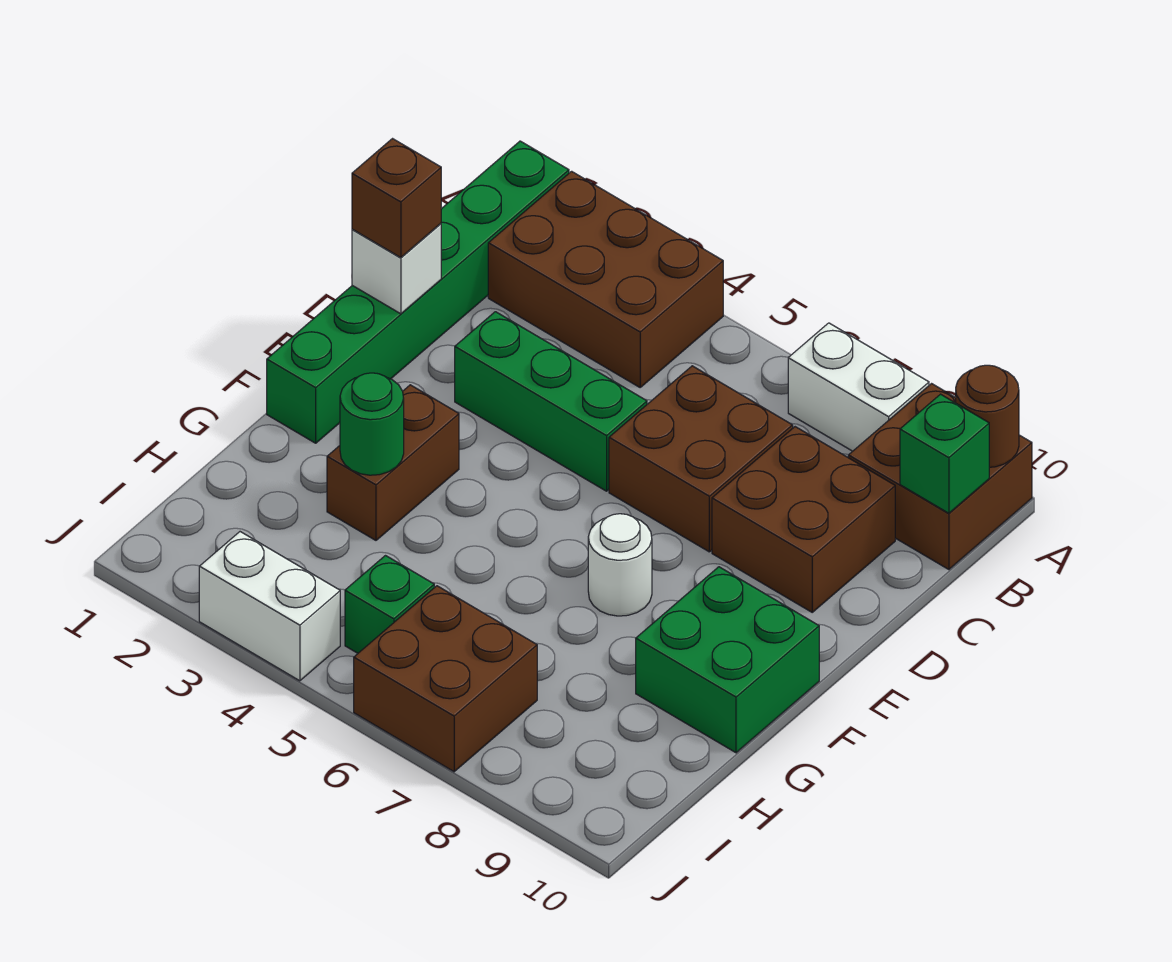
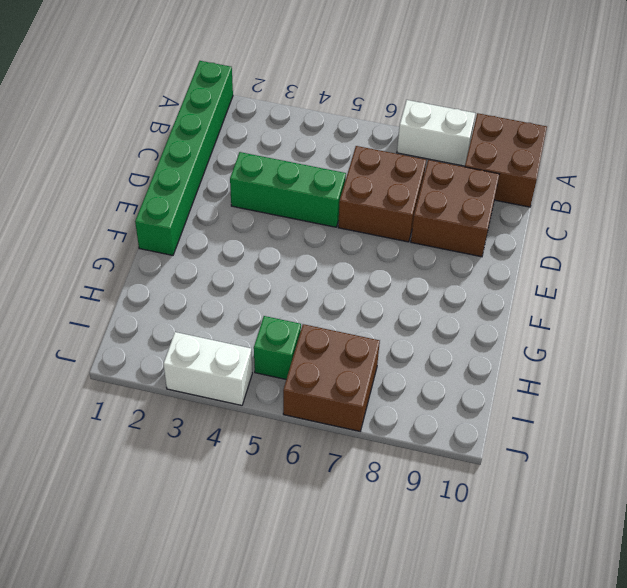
none -> brown brick A2:B4 level 1
none -> brown brick F3:G3 level 1
none -> white round brick F7 level 1

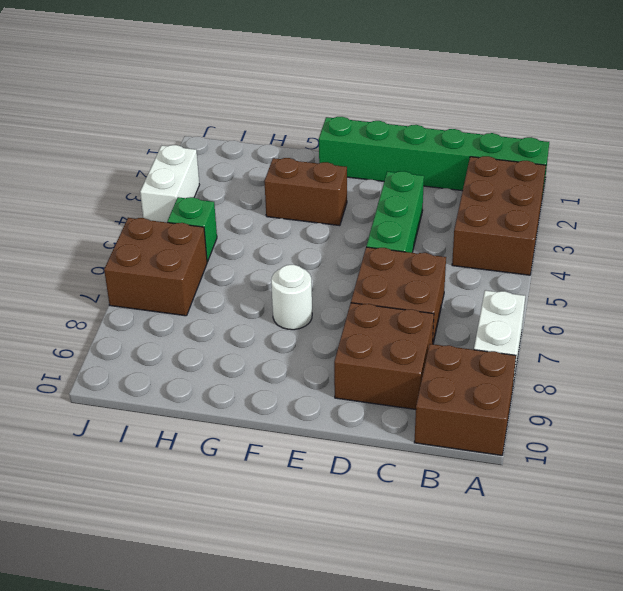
none -> green brick F9:G10 level 1
none -> brown round brick A10 level 2
none -> green brick B10 level 2

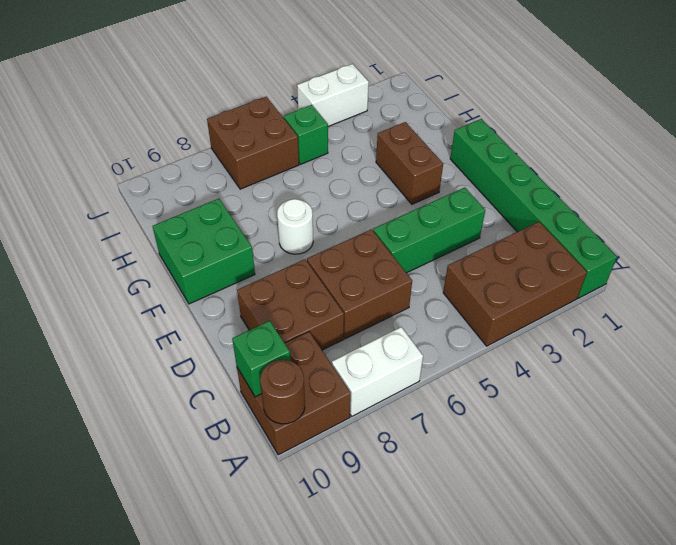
none -> white brick D1 level 2
none -> green round brick G3 level 2
none -> brown brick D1 level 3

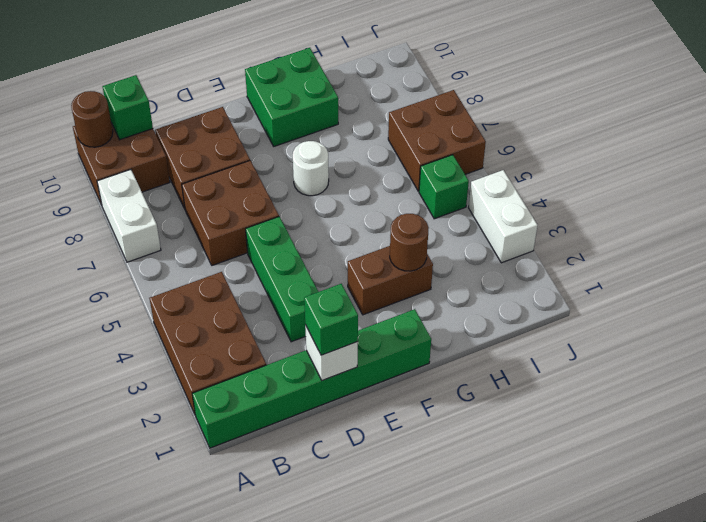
green brick D1 level 3 -> brown brick D1 level 3
brown round brick G3 level 2 -> green round brick G3 level 2

